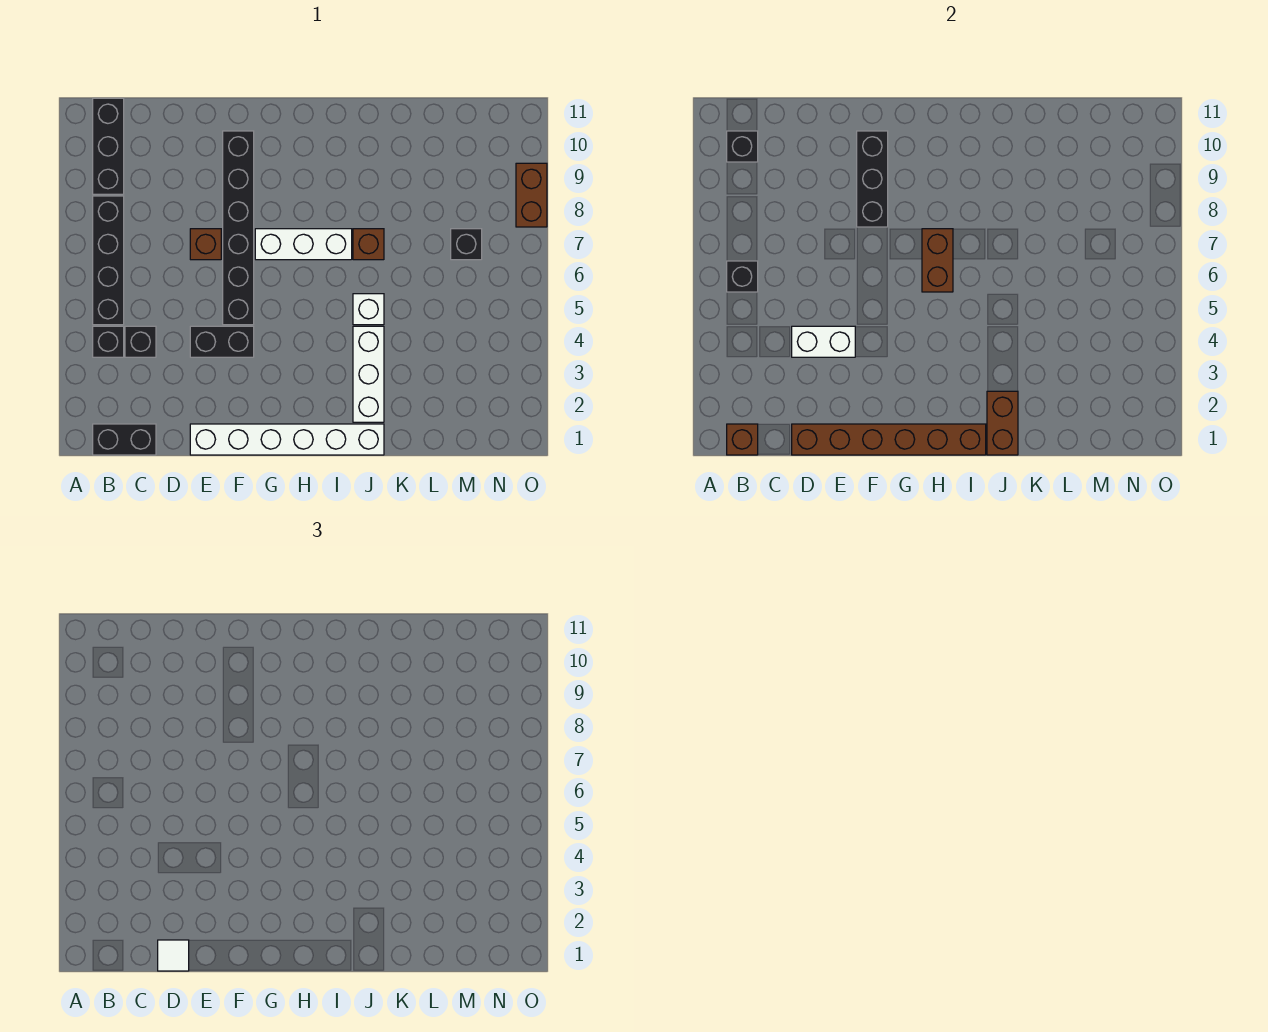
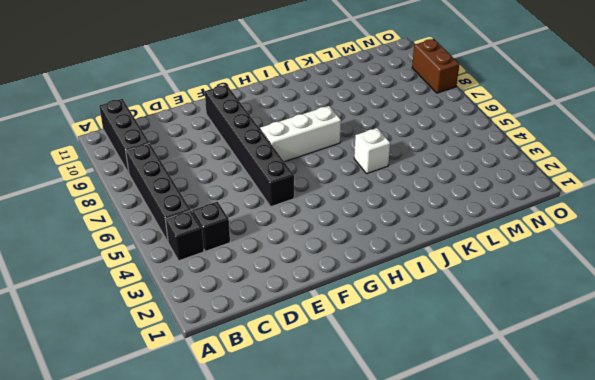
none -> black brick B1:C1 level 1
none -> white brick E1:J1 level 1
none -> black brick E4:F4 level 1

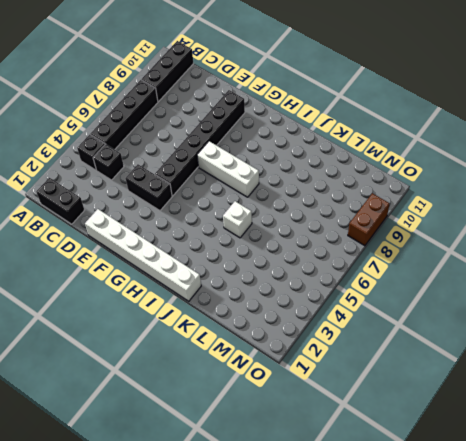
none -> brown brick E7 level 1
none -> white brick J2:J4 level 1
none -> brown brick J7 level 1

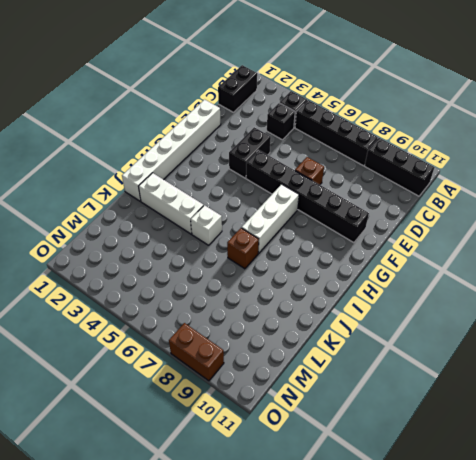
none -> black brick M7 level 1
none -> brown brick B1 level 2
none -> black brick B6 level 2

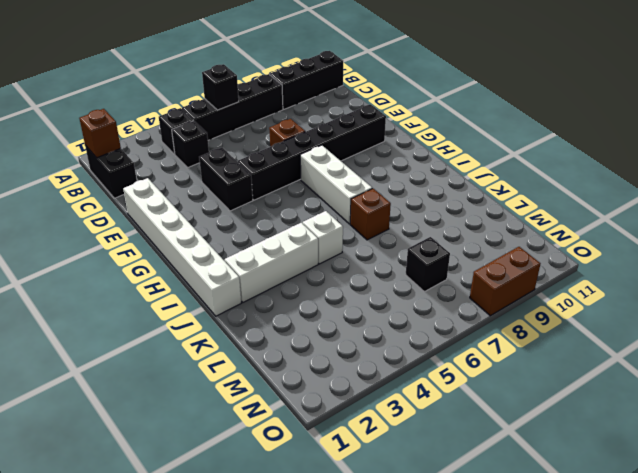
none -> black brick B10 level 2
none -> brown brick D1:I1 level 2
none -> white brick D4:E4 level 2

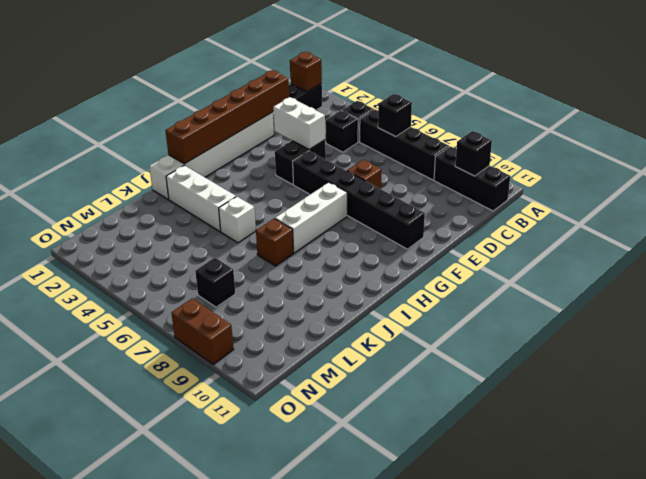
white brick E3:E4 level 2 -> white brick D4:E4 level 2
none -> black brick F8:F10 level 2
none -> brown brick H6:H7 level 2
none -> brown brick J1:J2 level 2

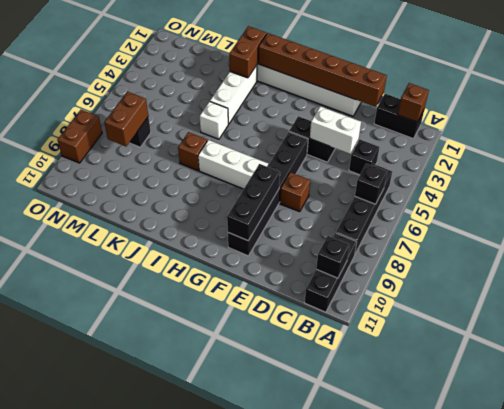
brown brick M7:M8 level 2 -> brown brick H6:H7 level 2
none -> black brick B4 level 1
none -> white tile D1 level 3

